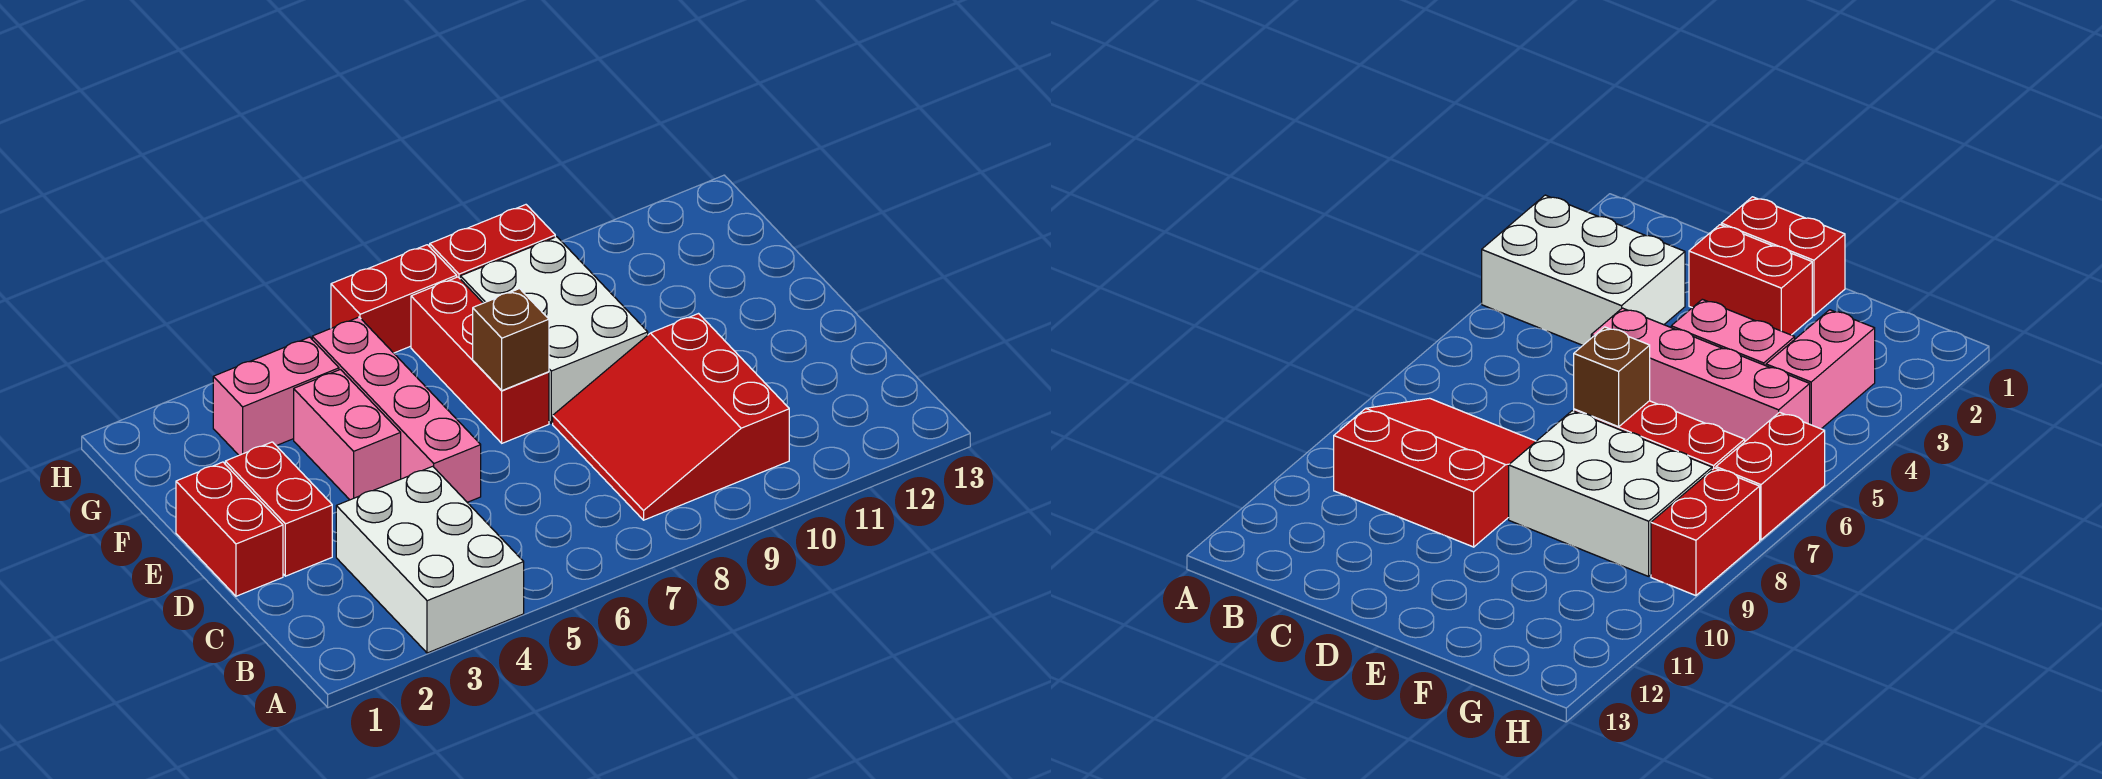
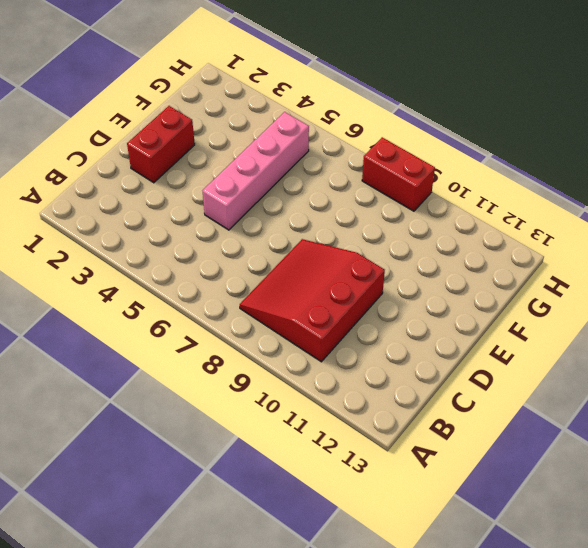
none -> white brick A3:C4 level 1
none -> red brick D1:E1 level 1
none -> pink brick E4:F4 level 1

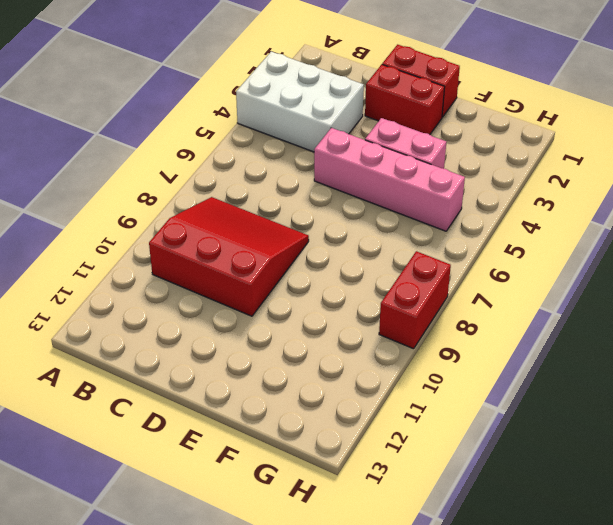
none -> red brick E7:G7 level 1
none -> white brick E8:G9 level 1
none -> pink brick G3:G4 level 1

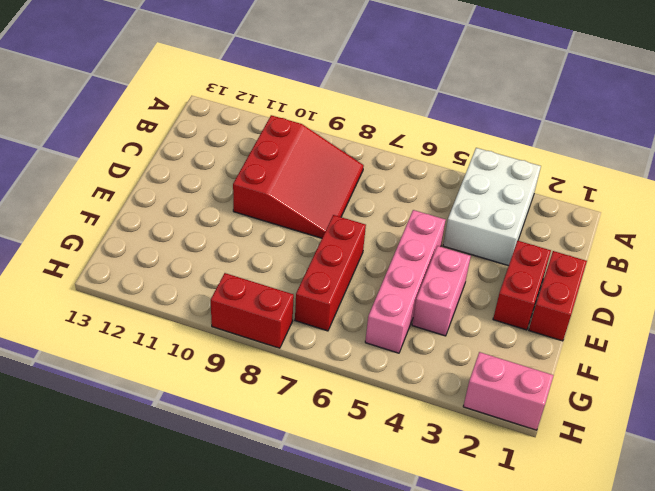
pink brick H1:H2 level 1 -> pink brick G3:G4 level 1
none -> white brick E8:G9 level 1
none -> red brick H6:H7 level 1
none -> brown brick E7 level 2

